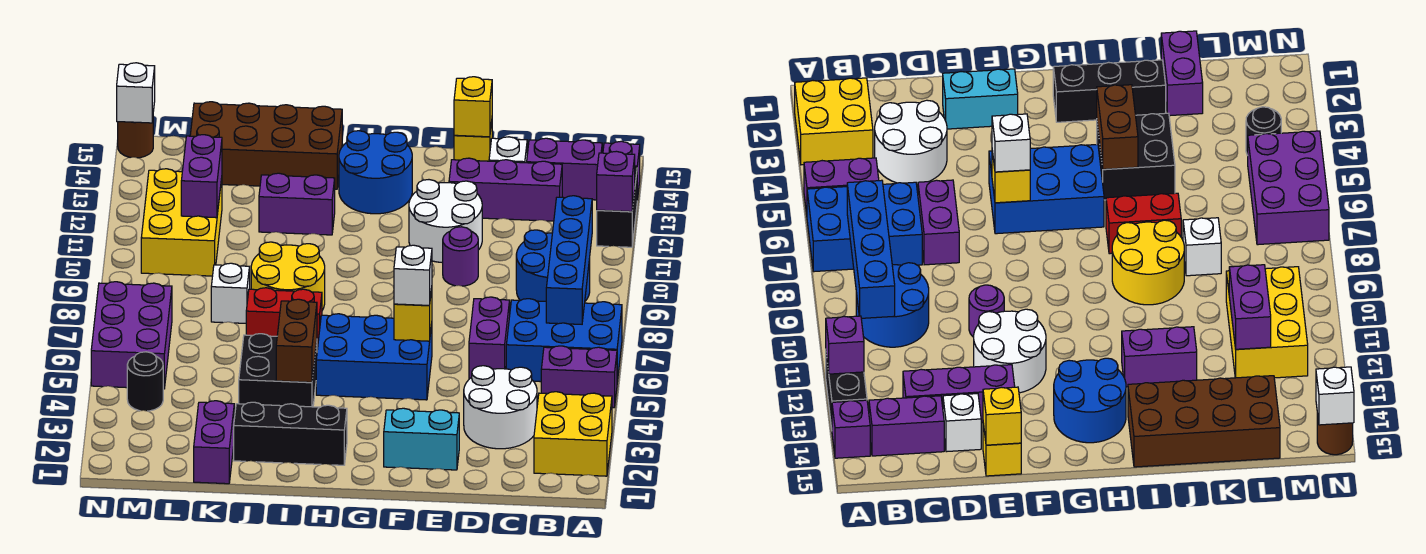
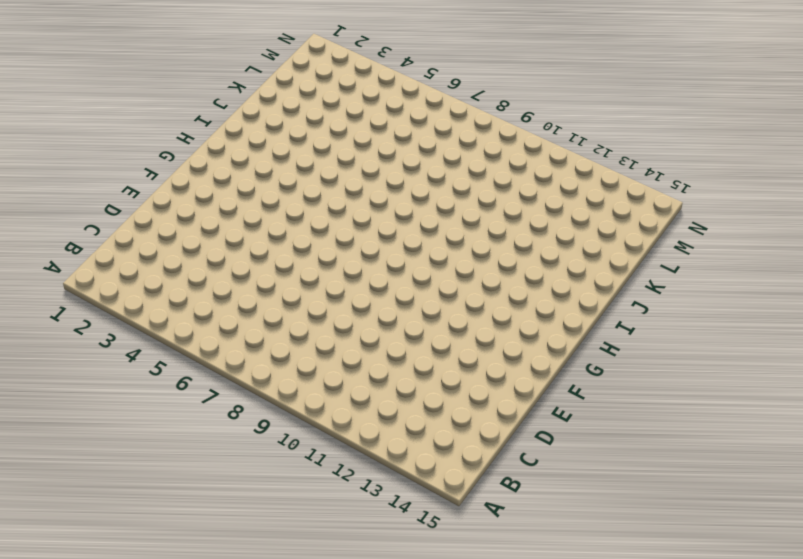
none -> yellow brick A2:B3 level 1
none -> purple brick A5:B5 level 1
none -> blue brick A6:C7 level 1
none -> black brick A12:A13 level 1

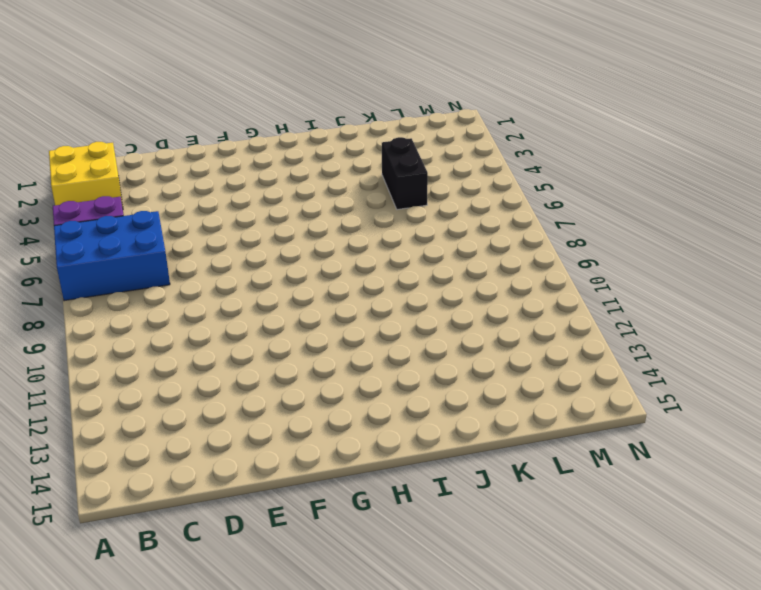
black brick K4:K5 level 1 -> black brick A12:A13 level 1
none -> purple brick A14 level 1
none -> blue round brick B9:C10 level 1
none -> purple brick B14:C14 level 1
none -> white round brick C3:D4 level 1

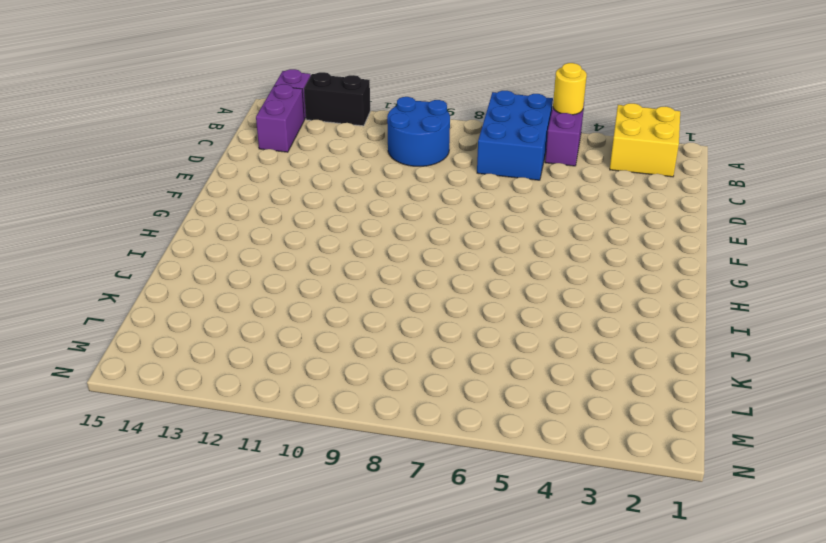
yellow round brick A5 level 2 -> none
none -> white round brick C3:D4 level 1
none -> purple brick C13:E13 level 1
none -> purple brick D6:D7 level 1
none -> white brick D14 level 1

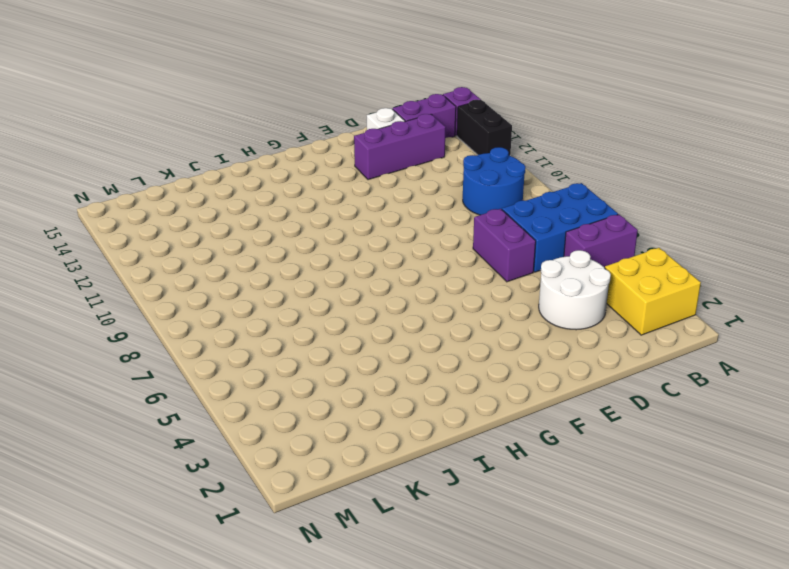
none -> cyan brick E2:F2 level 1
none -> purple round brick E10 level 1
none -> white round brick E11:F12 level 1
none -> yellow brick E15 level 1

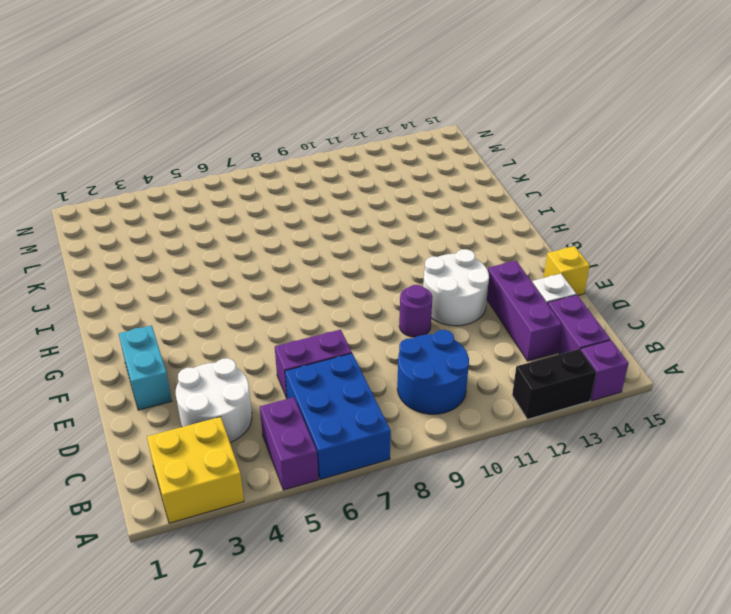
none -> blue brick F5:H6 level 1
none -> blue round brick G13:H14 level 1
none -> black brick H2:J2 level 1
none -> black brick I4:J5 level 1

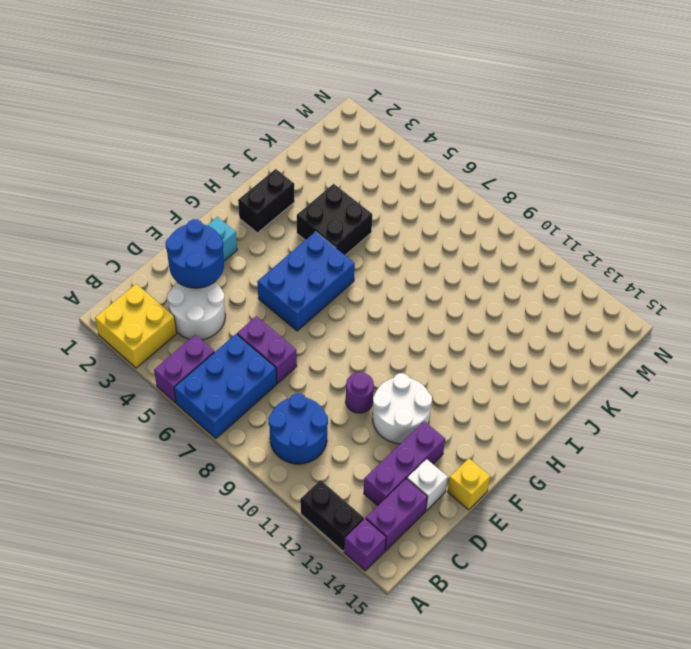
blue round brick D2:E3 level 2 -> blue round brick G13:H14 level 1
black brick H2:I2 level 1 -> black brick H2:J2 level 1
none -> red brick I7:J7 level 1
none -> yellow round brick I8:J9 level 1
none -> purple brick I12:J12 level 1
none -> brown brick I14:L15 level 1

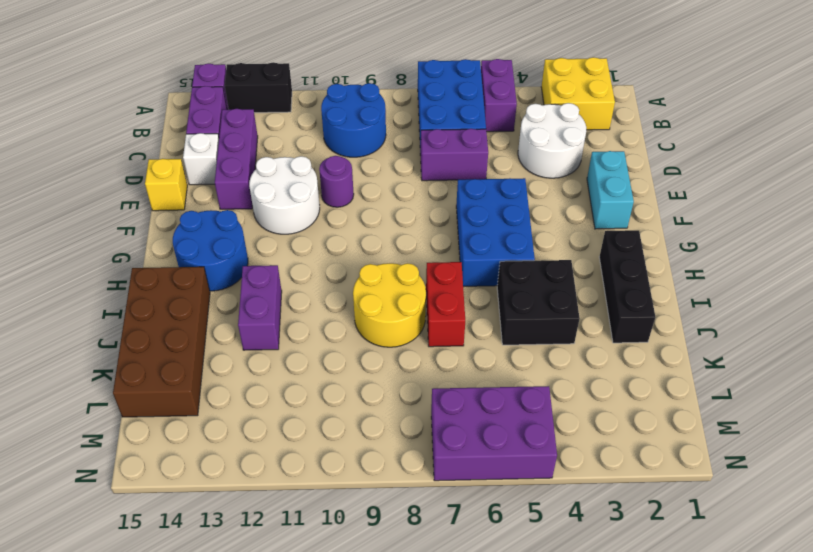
none -> purple brick K1:K2 level 1
none -> white brick K8 level 1
none -> yellow brick L10:M12 level 1
none -> black round brick M4 level 1

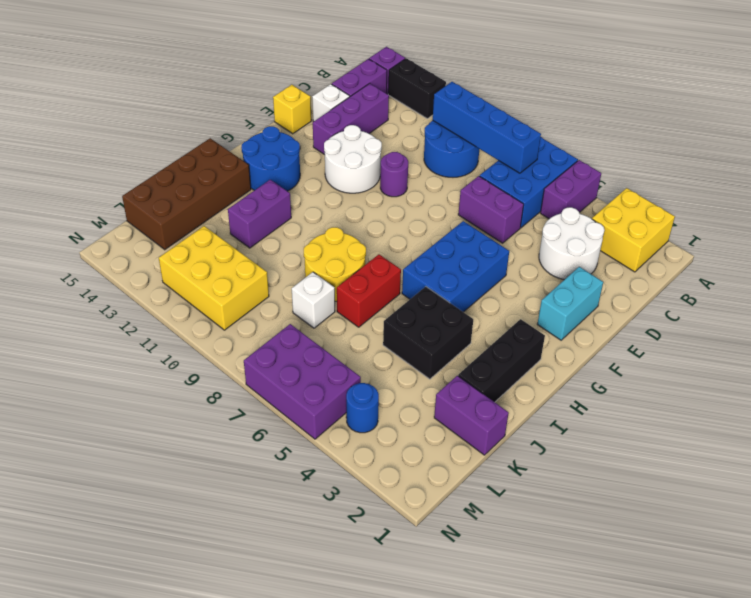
blue round brick M4 level 1 -> black round brick M4 level 1
none -> brown round brick N15 level 1
none -> purple brick A12 level 2
none -> yellow brick E15 level 2
none -> yellow brick F6 level 2

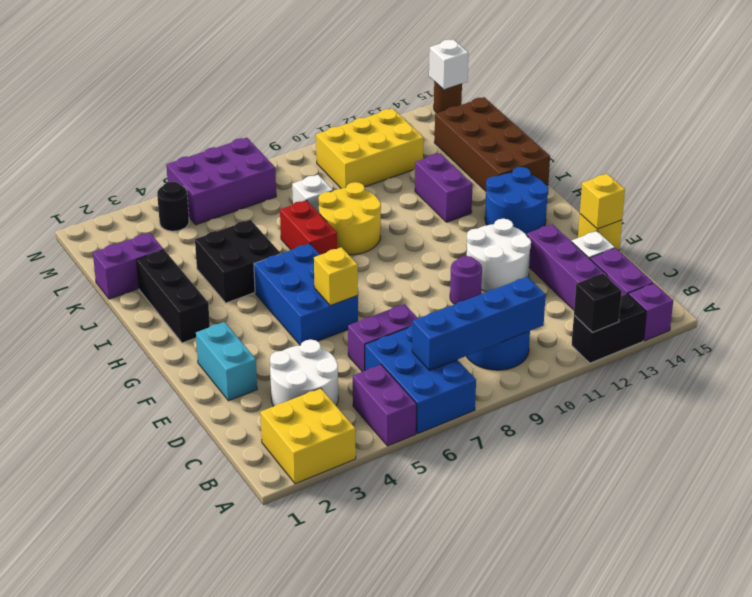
black brick A12 level 2 -> purple brick A12 level 2
none -> brown brick I4:I5 level 2
none -> purple brick L11:L12 level 2
none -> white brick F6 level 3

